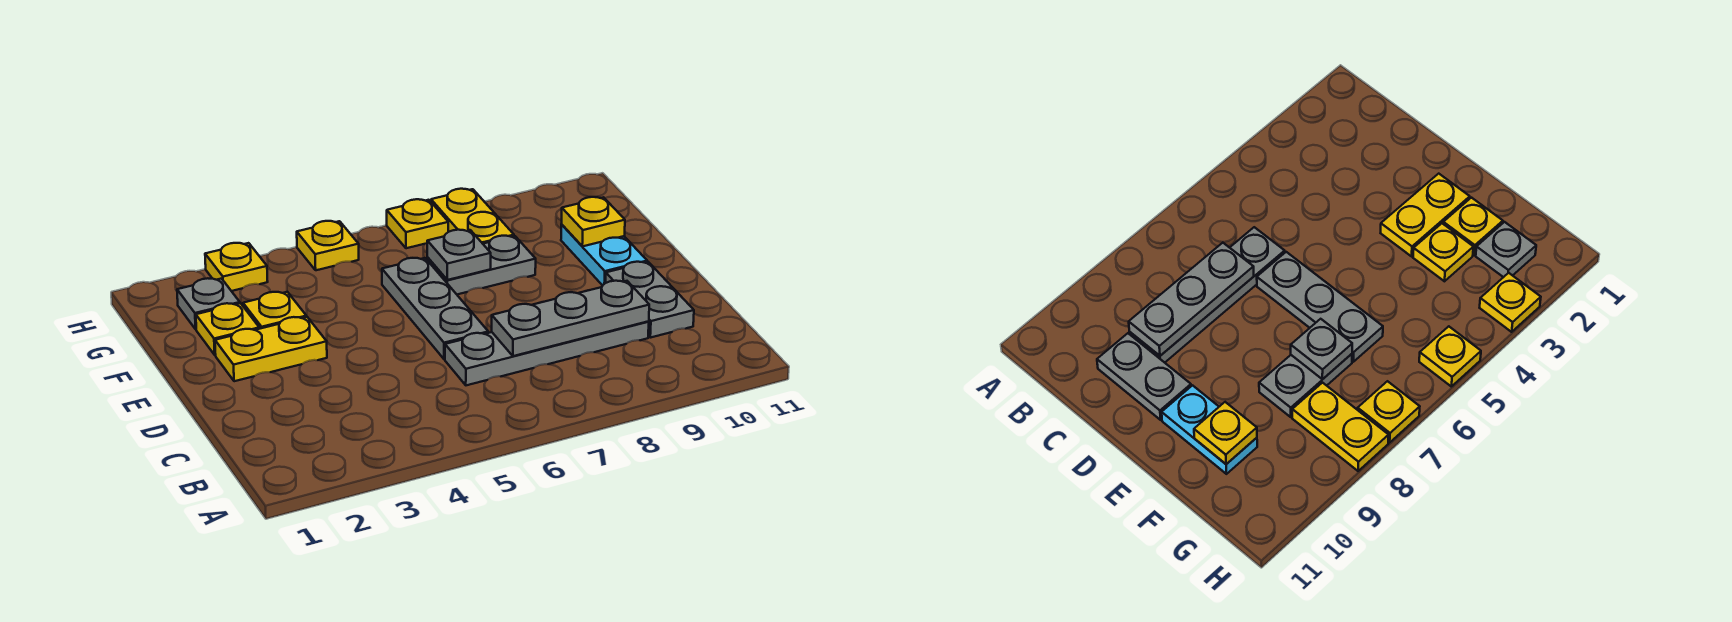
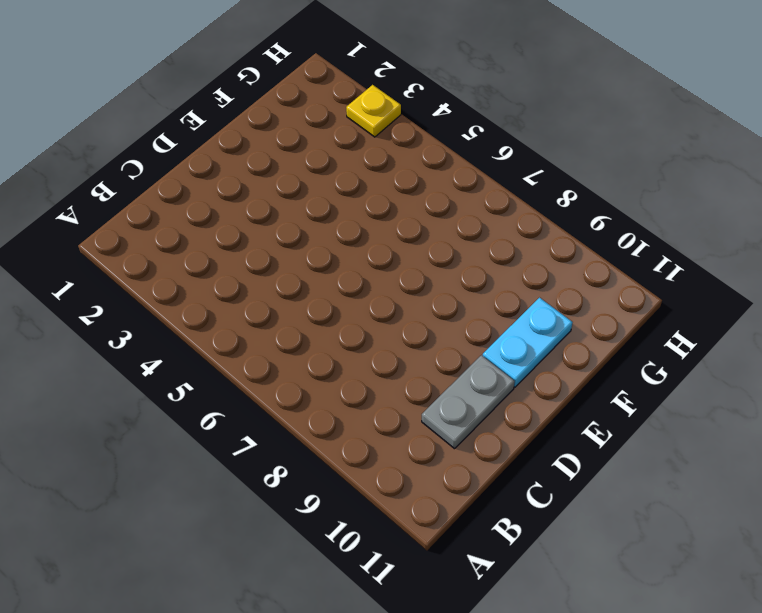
none -> grey plate C6:C9 level 1
none -> grey plate D6:F6 level 1
none -> yellow plate E2:E3 level 1

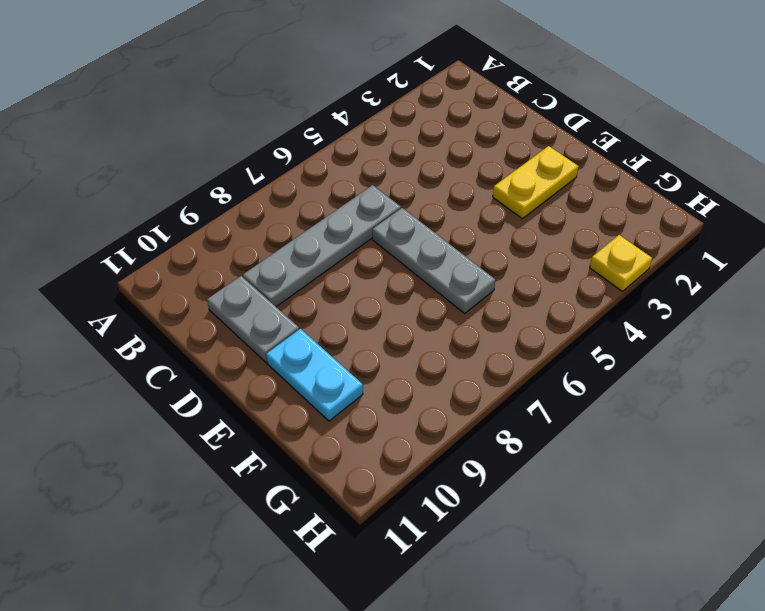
none -> yellow plate F2 level 1
none -> yellow plate F3 level 1
none -> grey plate F7:F8 level 1

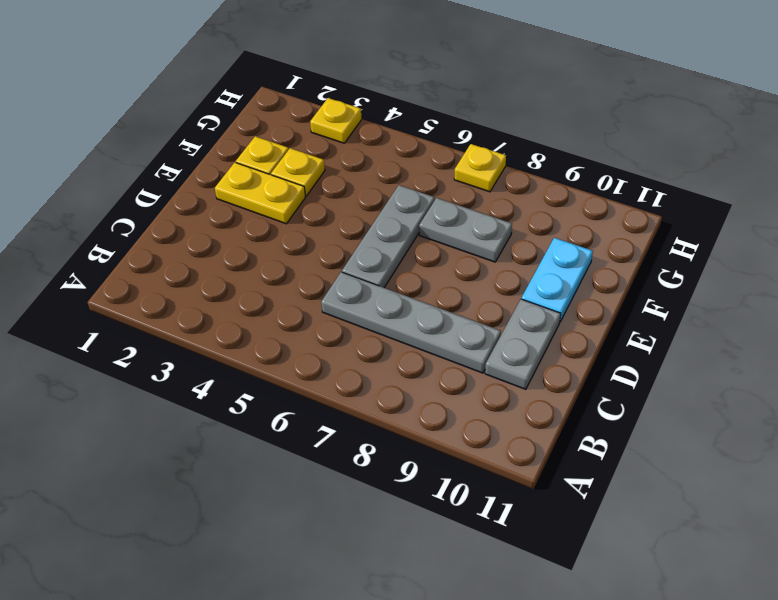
none -> grey plate G2 level 1
none -> yellow plate G8:H8 level 1
none -> yellow plate H5 level 1

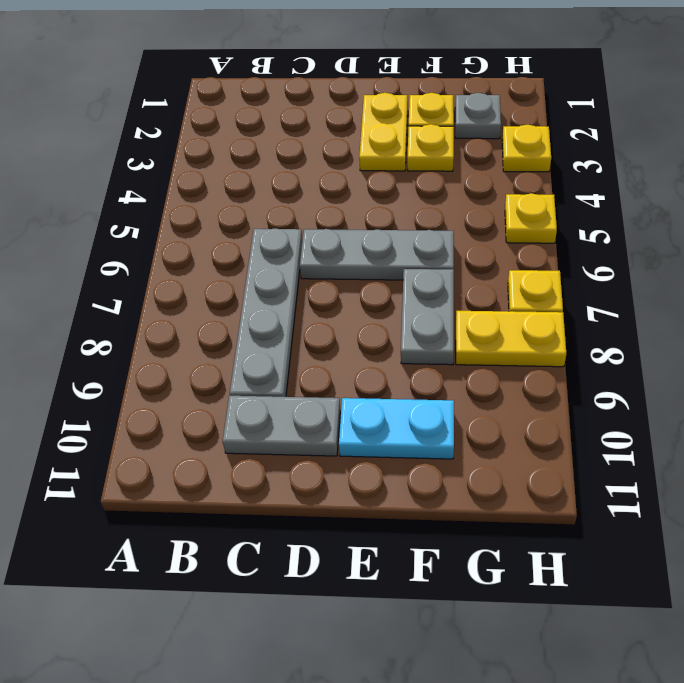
none -> grey plate C7:C9 level 2
none -> grey plate F7 level 2
none -> yellow plate F10 level 2

